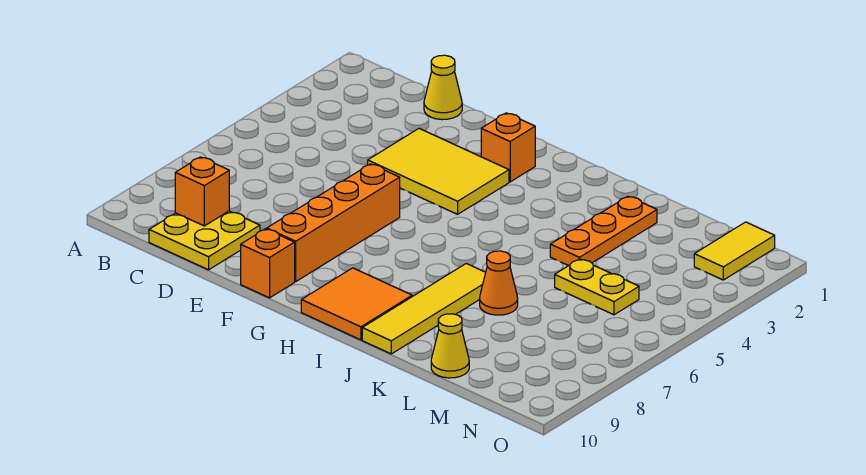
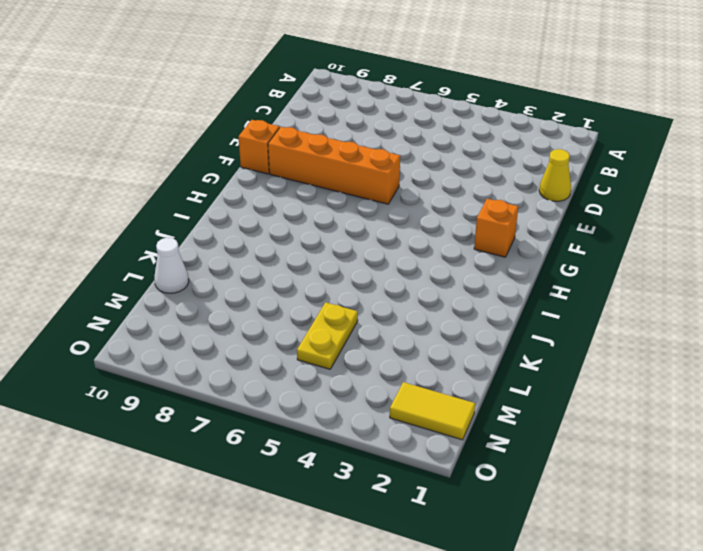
white cone L10 level 1 -> yellow cone L10 level 1
none -> yellow plate C9:D10 level 1
none -> yellow tile E3:G4 level 1
none -> orange tile H9:I10 level 1

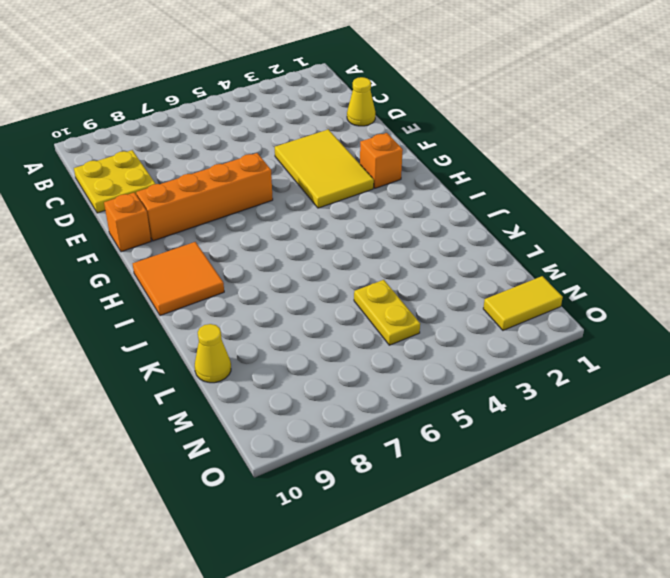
none -> yellow tile J7:J10 level 1
none -> orange plate K2:K4 level 1
none -> orange cone K7 level 1

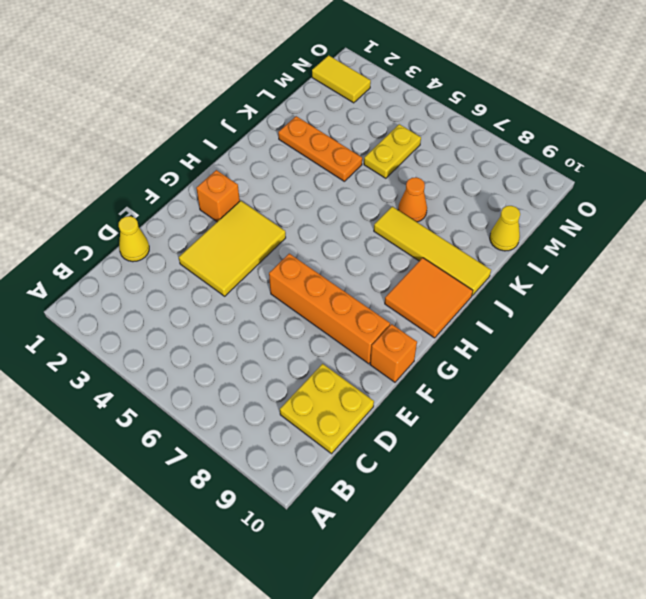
none -> orange brick C9 level 2

